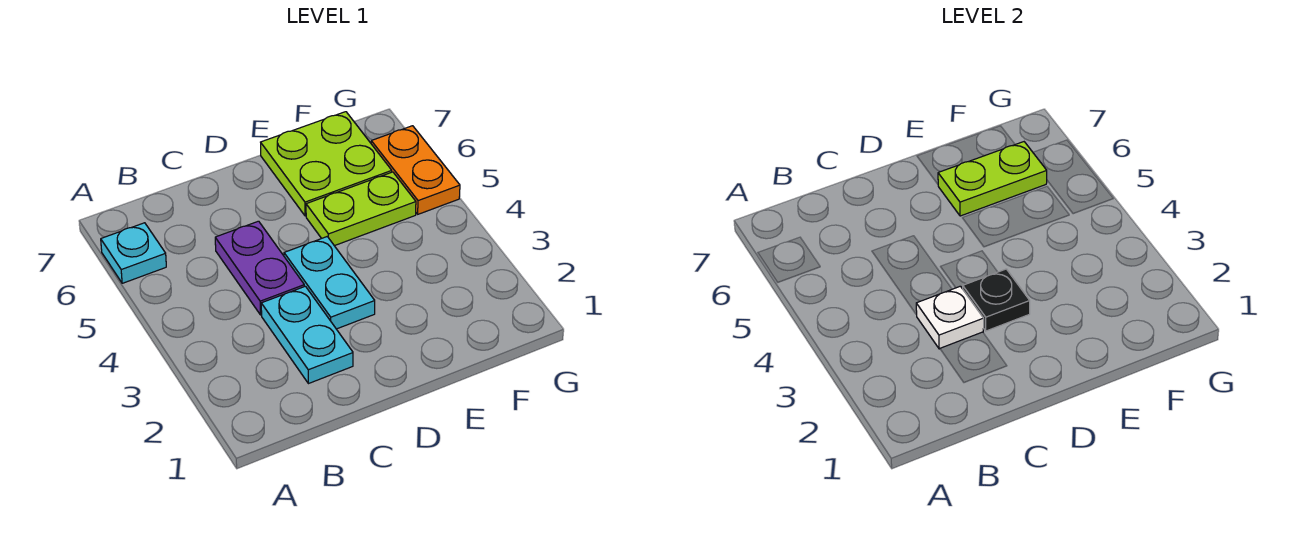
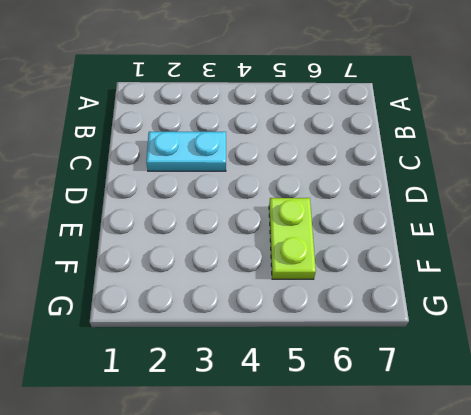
none -> cyan plate A6 level 1
none -> purple plate C4:C5 level 1

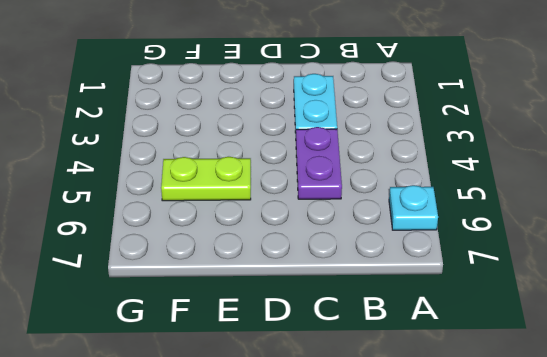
none -> cyan plate D3:D4 level 1
none -> lime plate E6:F7 level 1

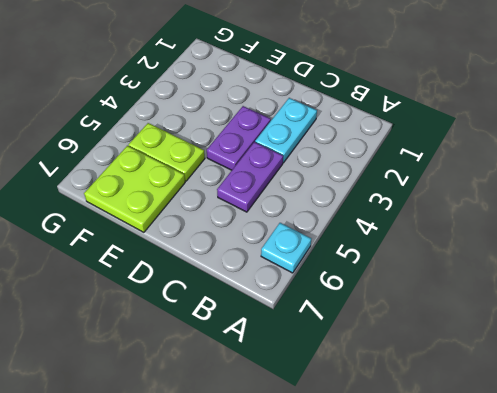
purple plate D3:D4 level 1 -> cyan plate D3:D4 level 1
none -> orange plate G5:G6 level 1
none -> white plate C3 level 2

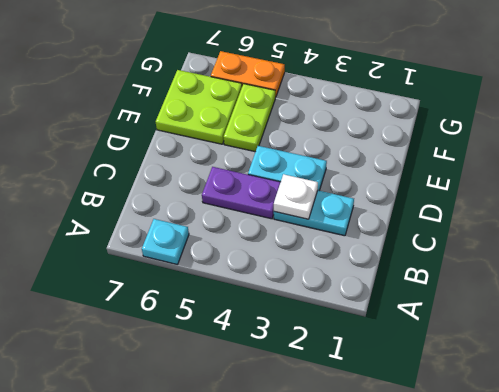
none -> black plate D3 level 2
none -> lime plate E6:F6 level 2

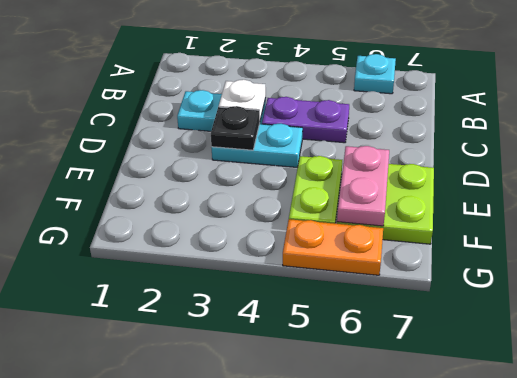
pink plate E6:F6 level 2 -> lime plate E6:F6 level 2

